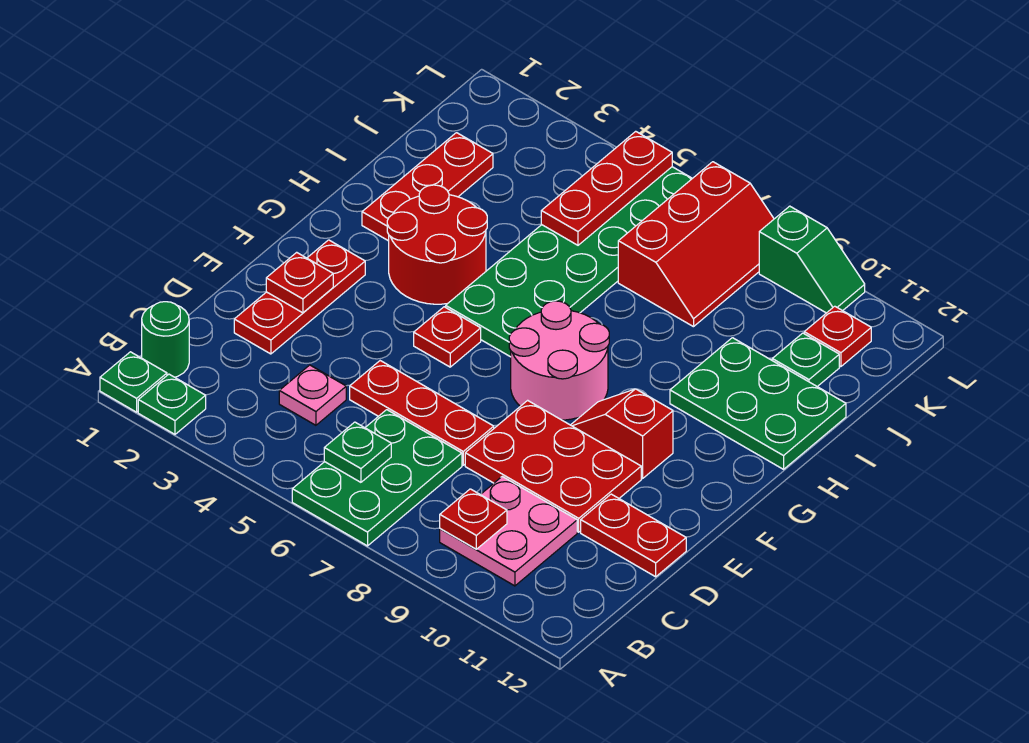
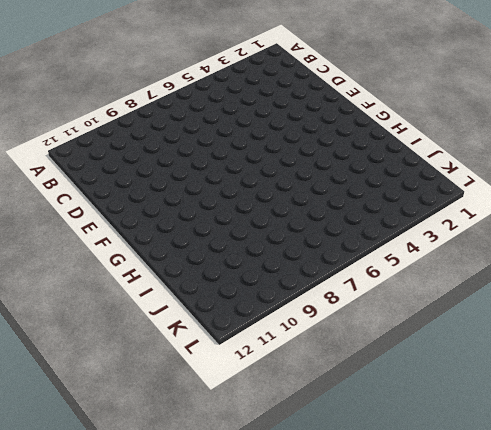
none -> green plate A1 level 1
none -> green plate A2 level 1
none -> green plate A6:C7 level 1

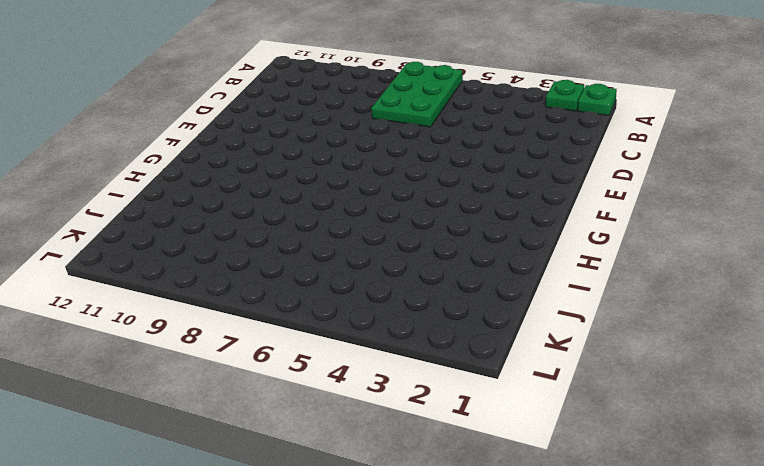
none -> green round brick B1 level 1
none -> pink plate B9:C10 level 1
none -> pink plate C4 level 1

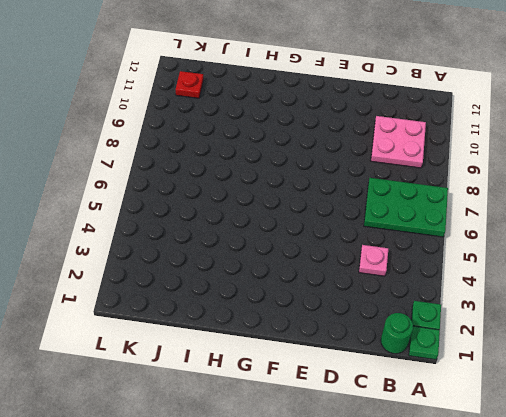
none -> red plate D2:F2 level 1
none -> red plate D5:D7 level 1
none -> red plate D8:E10 level 1

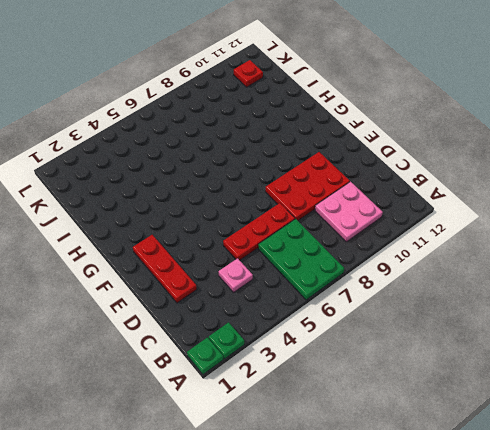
none -> green round brick B1 level 1
none -> red plate D11:D12 level 1
none -> red plate F5 level 1

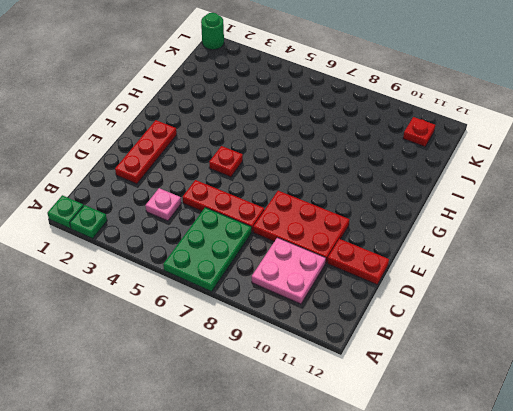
green round brick L1 level 1 -> green round brick B1 level 1
none -> pink round brick F7:G8 level 1
none -> red slope F9:F10 level 1 top 10
none -> red round brick G3:H4 level 1

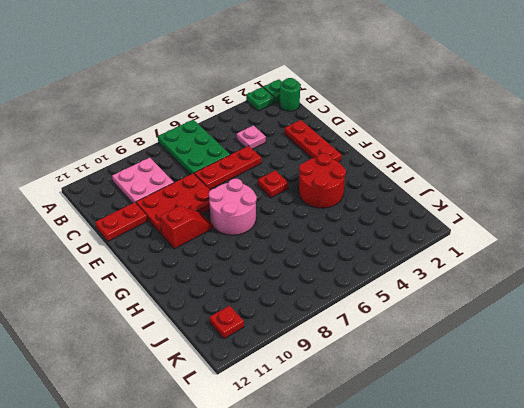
none -> green plate G5:L6 level 1
none -> red plate H2:J2 level 1
none -> green plate H10:I12 level 1

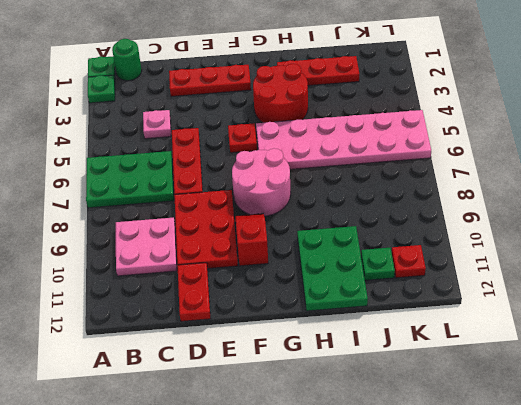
pink plate G5:L6 level 1 -> green plate G5:L6 level 1
none -> red slope J7:L8 level 1 top 7
none -> green slope L9:L10 level 1 top 9
none -> green plate B6 level 2

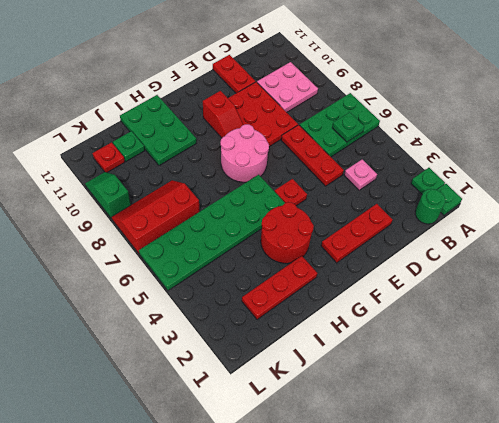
none -> red plate B9 level 2
none -> red plate E2 level 2
none -> red plate J5:L5 level 2

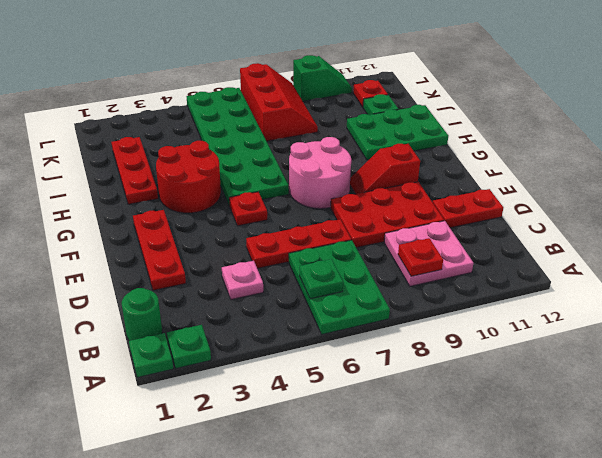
none -> red plate E2 level 2
none -> red plate J5:L5 level 2

